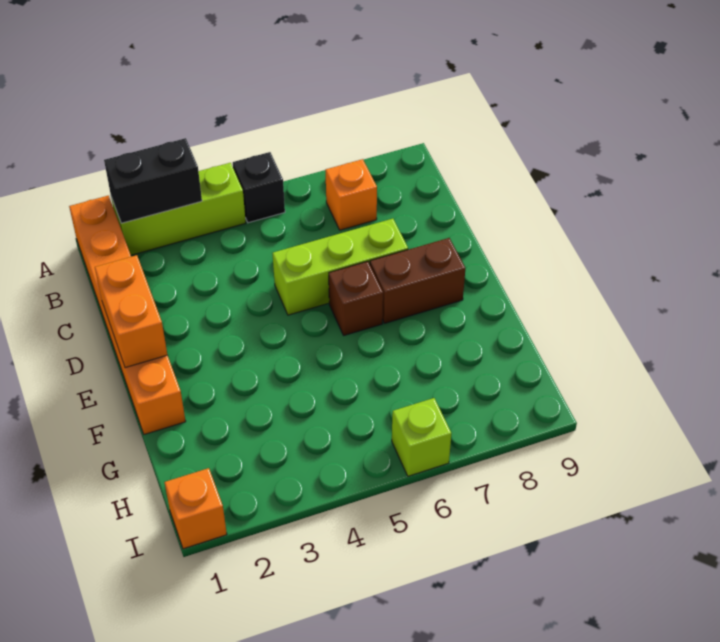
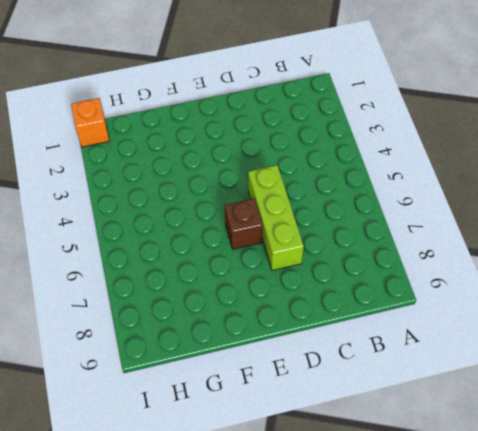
none -> orange brick A1:F1 level 1
none -> lime brick A2:A4 level 1

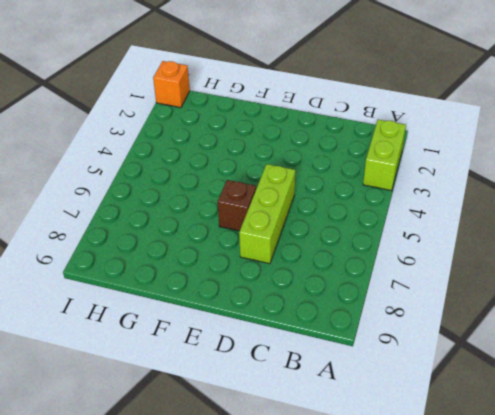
lime brick A2:A3 level 1 -> lime brick A2:A4 level 1
none -> orange brick A1:F1 level 1
none -> black brick A5 level 1

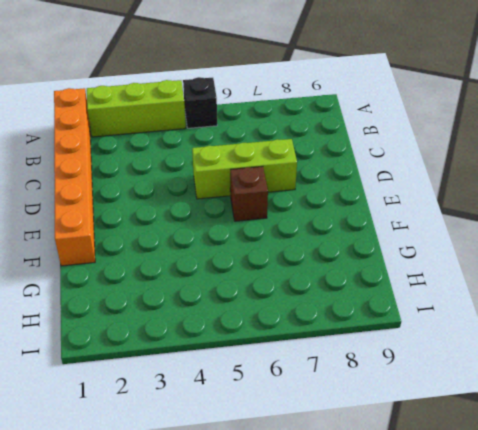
none -> orange brick B7 level 1
none -> brown brick E7:E8 level 1

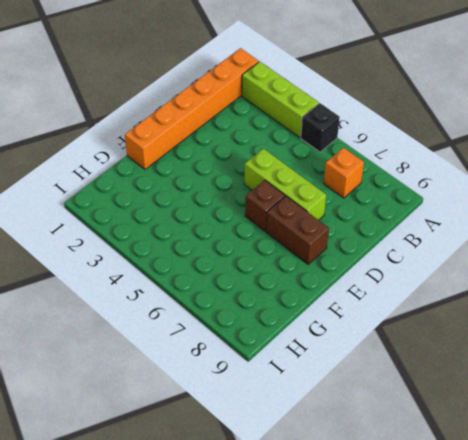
none -> orange brick I1 level 1
none -> lime brick I6 level 1

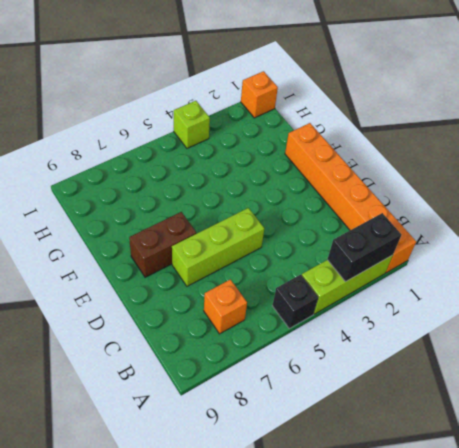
lime brick I4 level 1 -> lime brick I6 level 1
none -> brown brick E6 level 1
none -> orange brick D1:E1 level 2

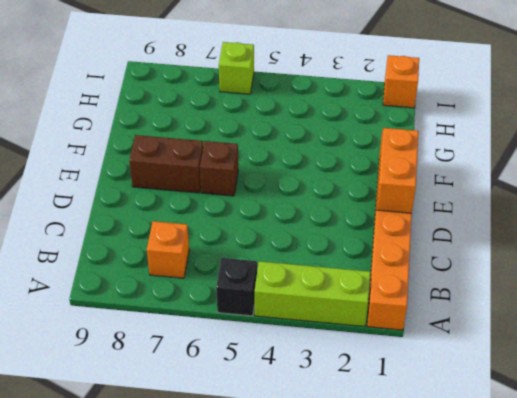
none -> lime brick D5:D7 level 1
none -> black brick A2:A3 level 2

